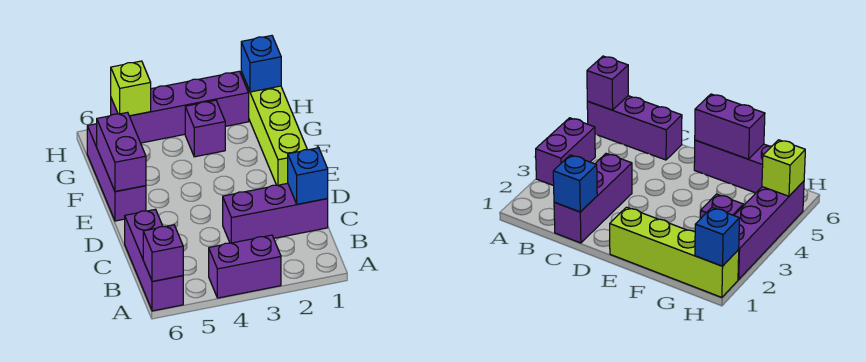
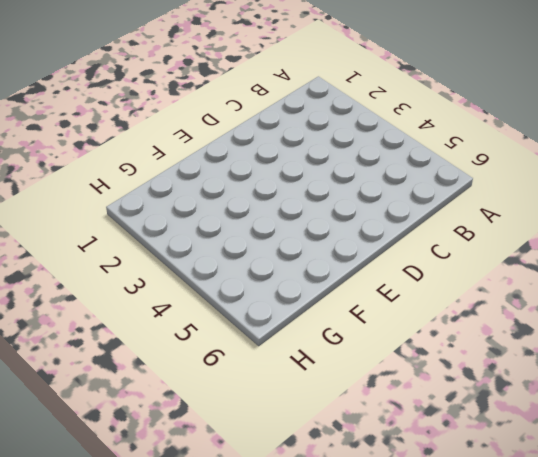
none -> purple brick A3:A4 level 1
none -> purple brick A6:C6 level 1
none -> purple brick C1:C3 level 1

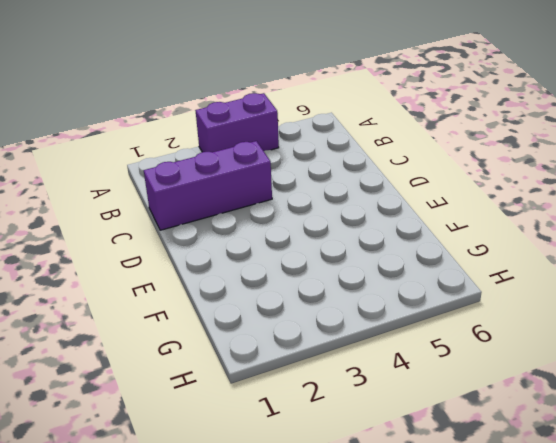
none -> purple brick A6:C6 level 1
none -> lime brick E1:H1 level 1
none -> purple brick E6:G6 level 1

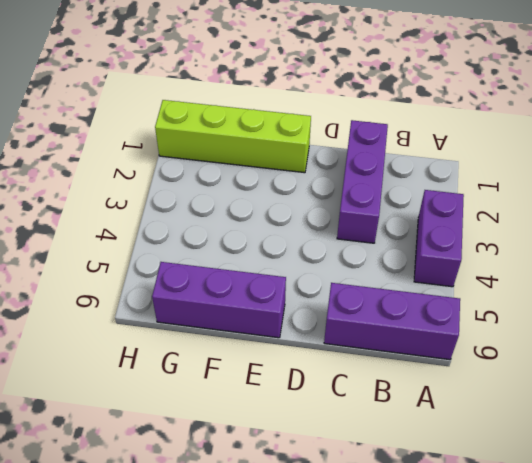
none -> purple brick G3 level 1
none -> purple brick H2:H5 level 1
none -> purple brick A6 level 2

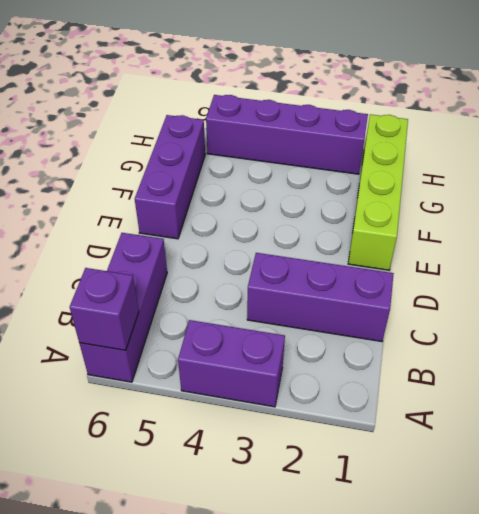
none -> purple brick G3 level 1
none -> blue brick C1 level 2
none -> purple brick E6:F6 level 2

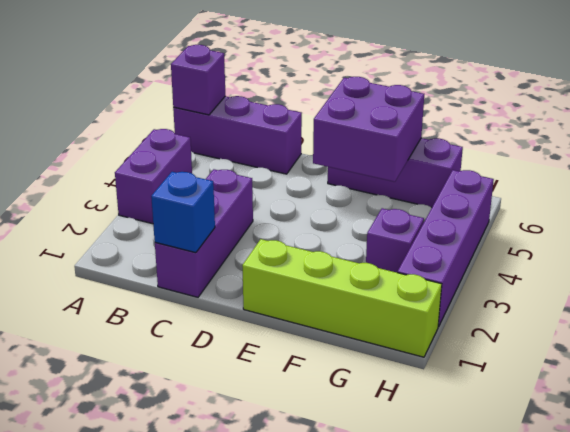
purple brick E5:F6 level 2 -> purple brick E6:F6 level 2
none -> blue brick H1 level 2
none -> lime brick H5 level 2

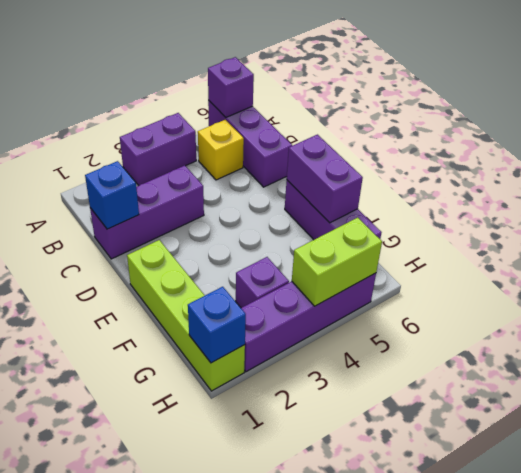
yellow brick B5 level 1 -> none
lime brick H4:H5 level 2 -> lime brick H5 level 2

